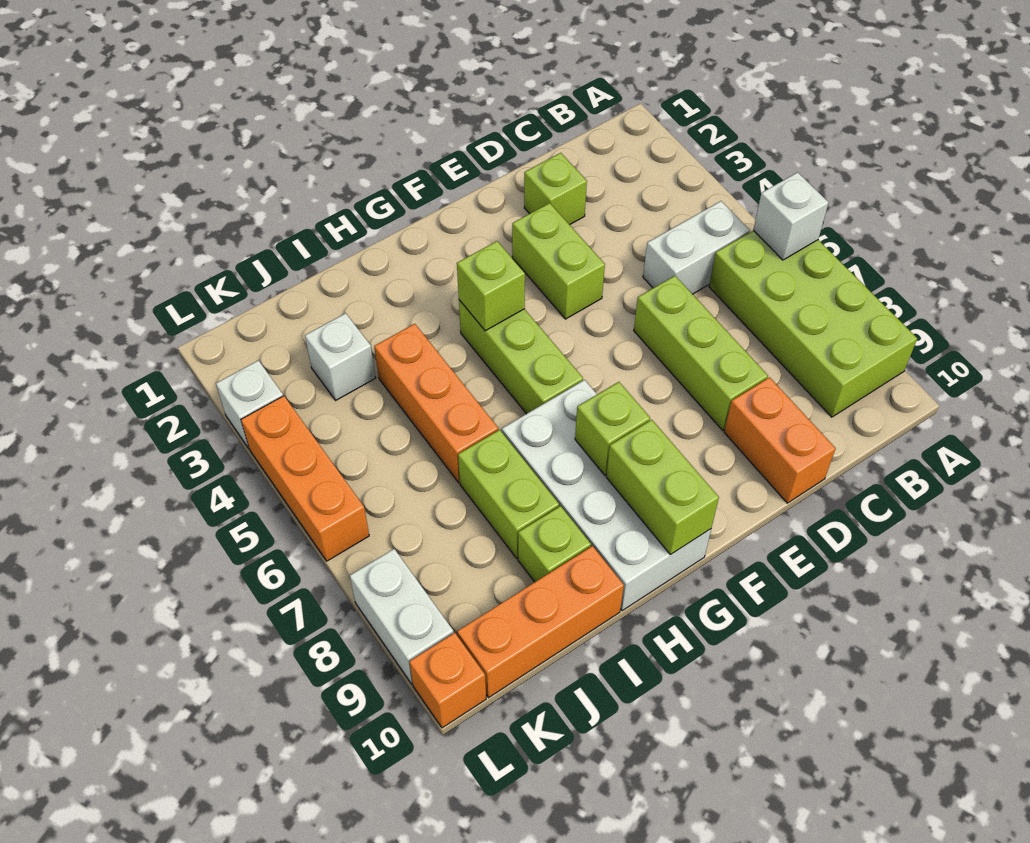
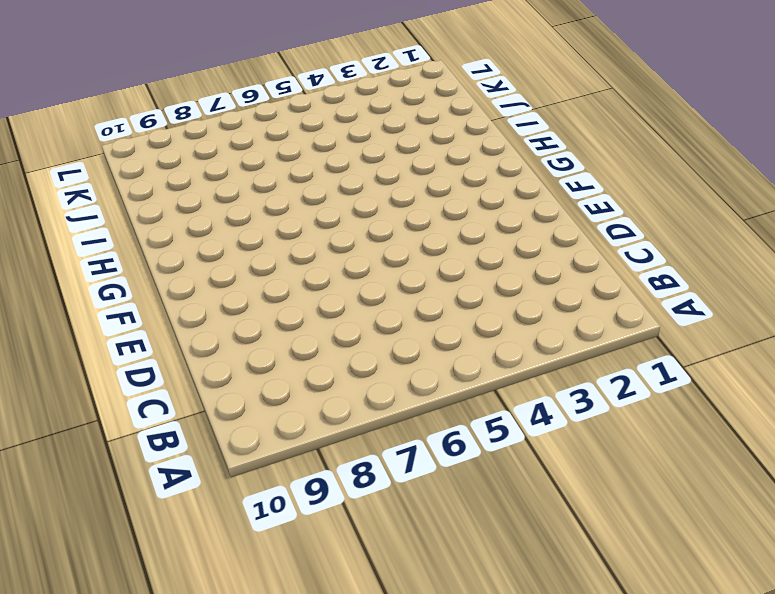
none -> lime brick A6:B9 level 1
none -> white brick B5:C5 level 1
none -> lime brick D2 level 1

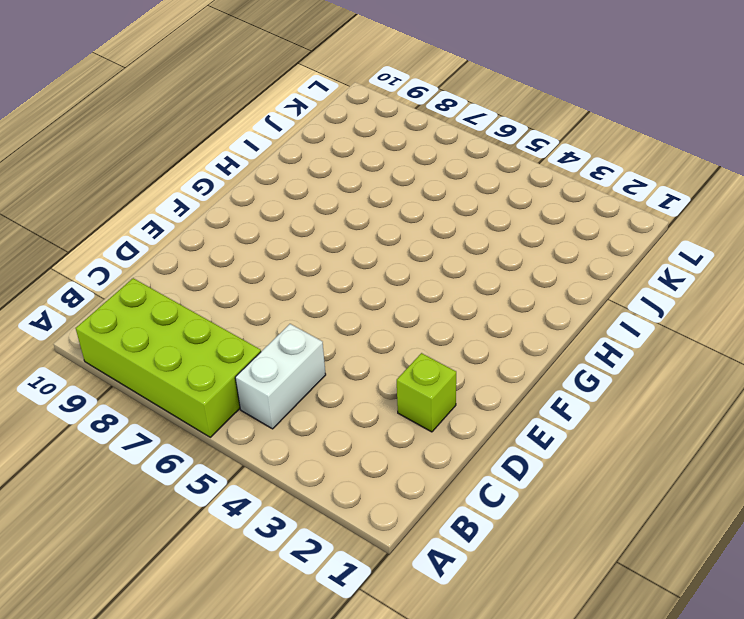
none -> lime brick D6:D8 level 1
none -> orange brick D9:D10 level 1
none -> lime brick E3:E4 level 1

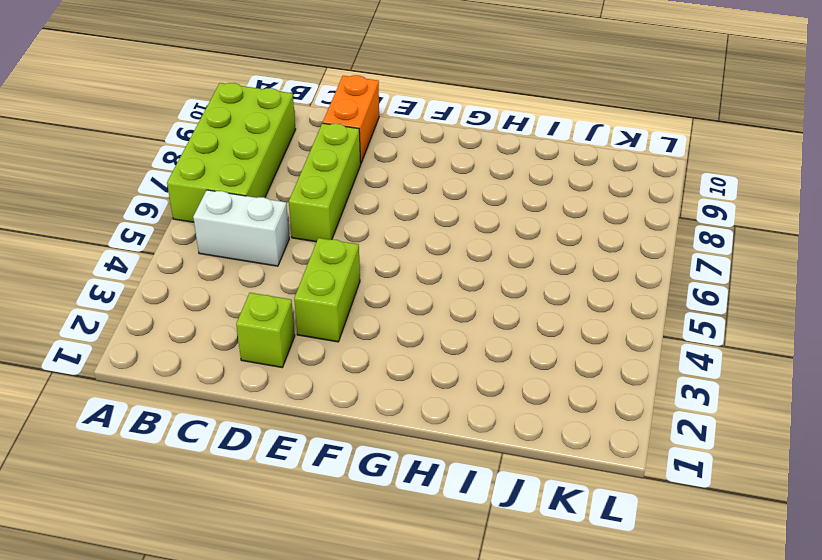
none -> lime brick G4:G6 level 1
none -> white brick G7:H10 level 1
none -> orange brick I4:I6 level 1

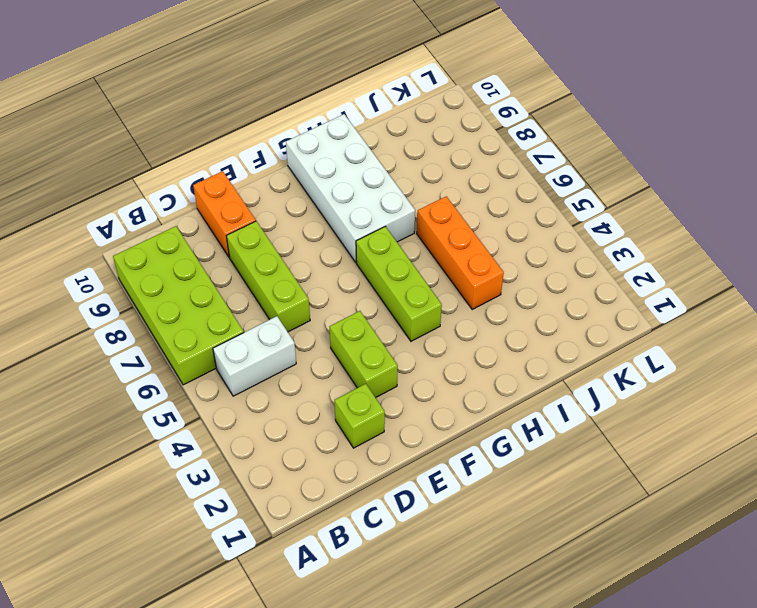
none -> lime brick I7:I8 level 1
none -> lime brick I9 level 1
none -> orange brick I10:K10 level 1

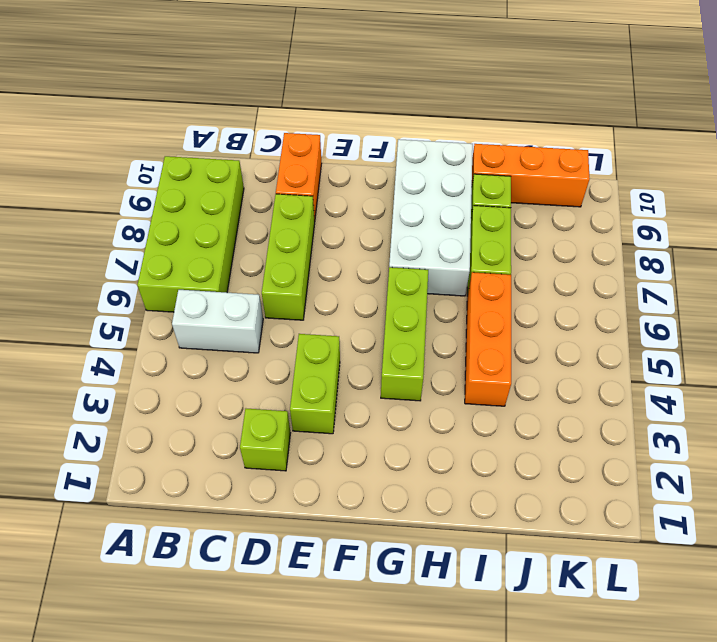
none -> white brick J3 level 1
none -> white brick L3 level 1
none -> orange brick L4:L6 level 1

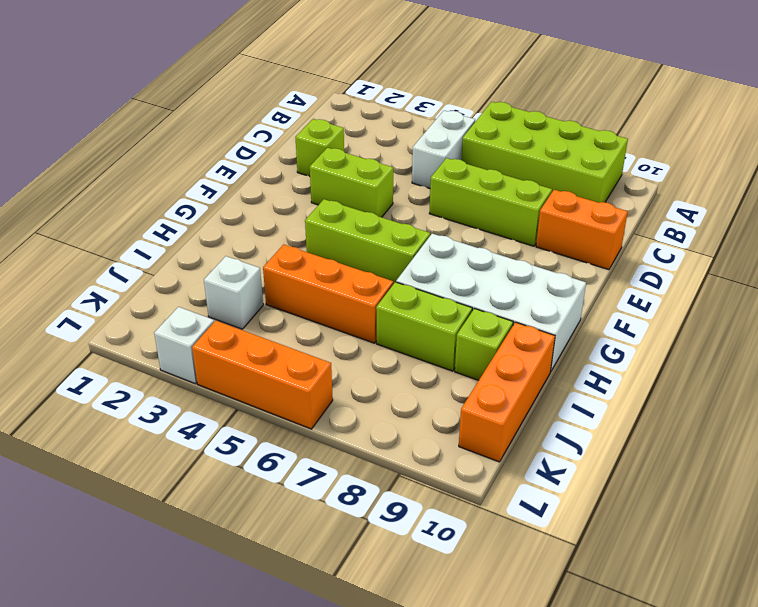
none -> white brick L8:L9 level 1
none -> orange brick L10 level 1
none -> white brick A6 level 2

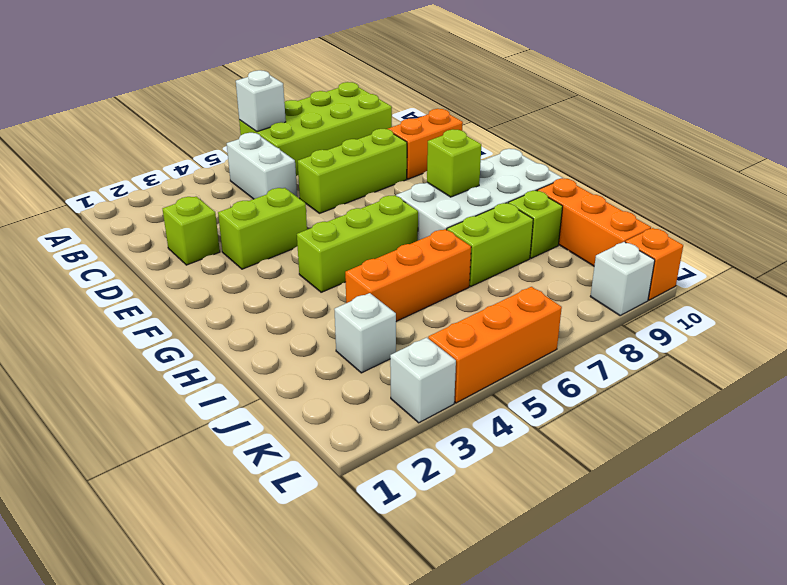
white brick L9 level 1 -> white brick L8:L9 level 1
none -> lime brick G4 level 2
none -> lime brick G9:G10 level 2

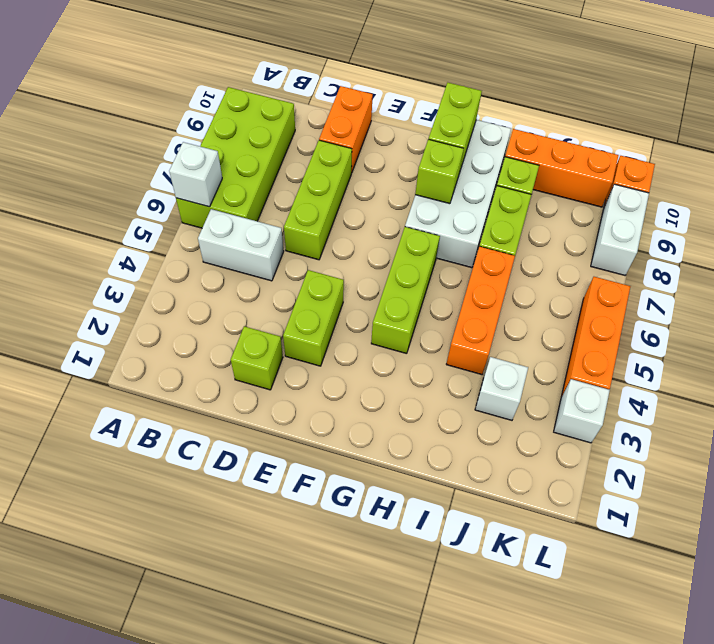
none -> lime brick G4 level 2

